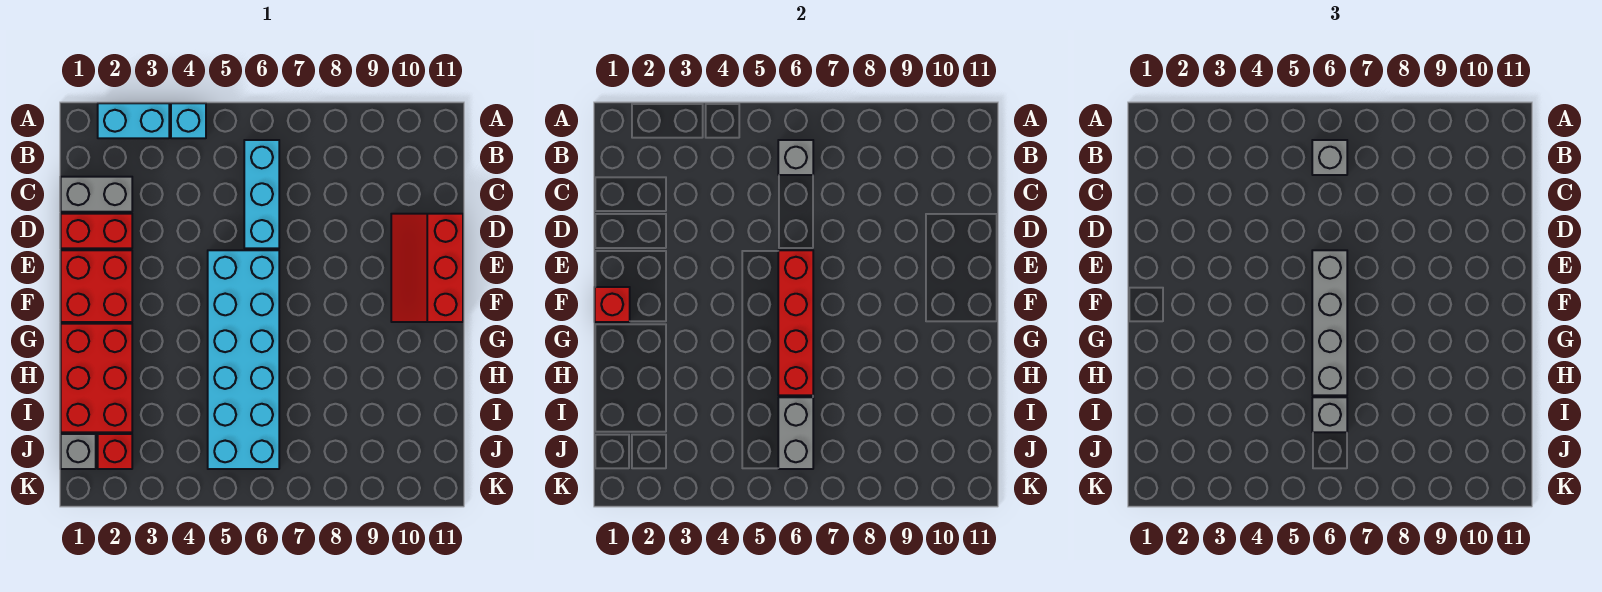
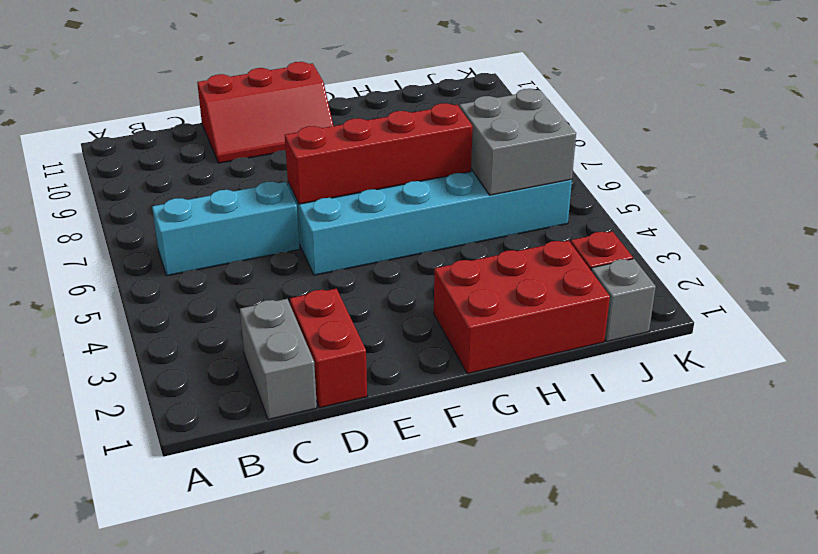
grey brick I5:J6 level 2 -> grey brick I6:J6 level 2
none -> cyan brick A2:A3 level 1
none -> cyan brick A4 level 1
none -> red brick E1:F2 level 1

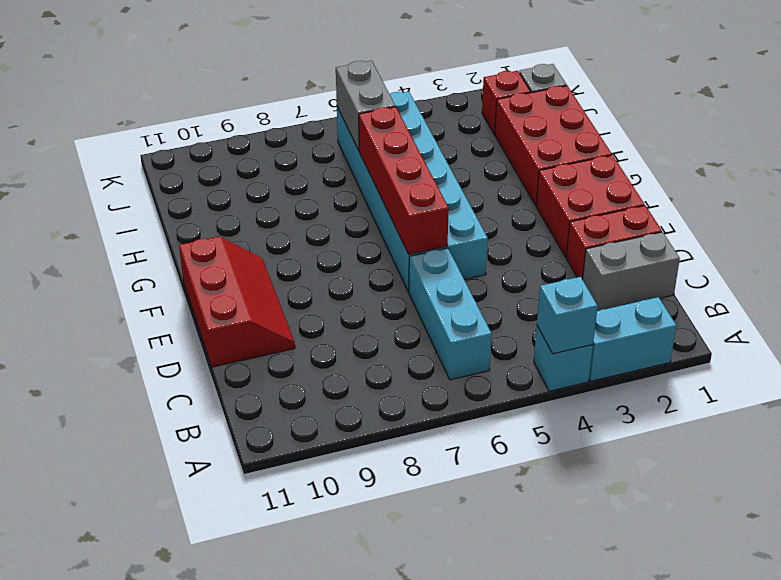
cyan brick A4 level 2 -> none
none -> grey brick B6 level 2
none -> red brick F1 level 2
none -> grey brick B6 level 3

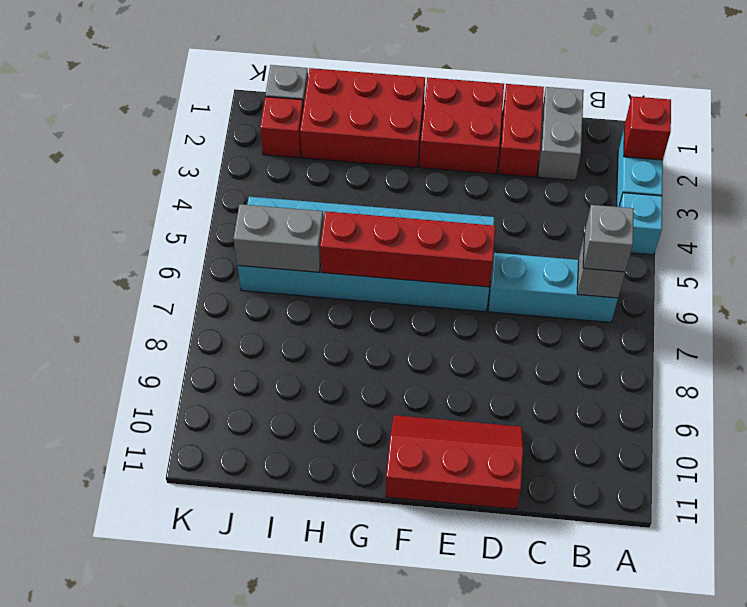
red brick A2 level 2 -> red brick F1 level 2
none -> grey brick E6:H6 level 3
none -> grey brick I6 level 3

